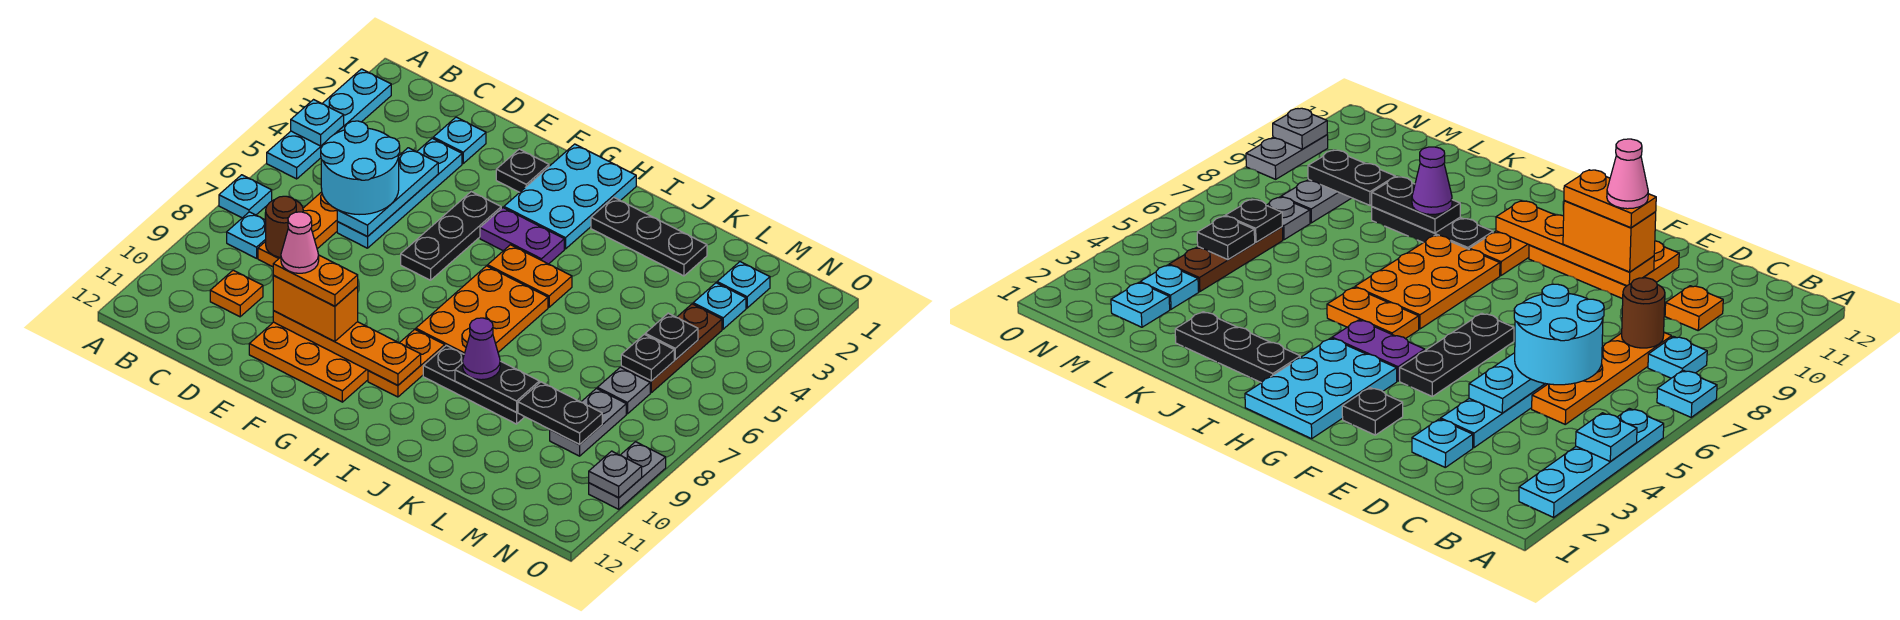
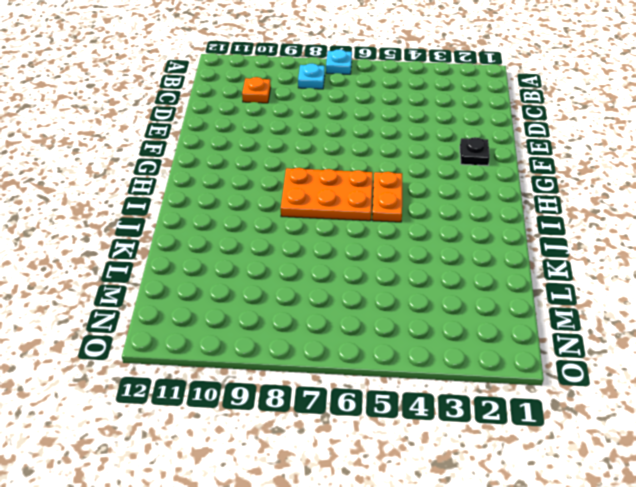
none -> cyan plate A2:A5 level 1
none -> orange plate C5:C8 level 1
none -> cyan plate D2 level 1
none -> cyan plate D3:D6 level 1

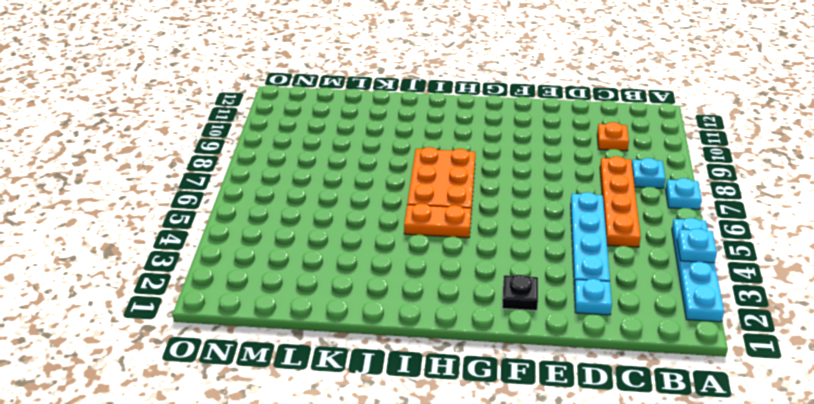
none -> orange plate E10:G11 level 1
none -> black plate F4:F6 level 1
none -> cyan plate G1:H3 level 1
none -> purple plate G4:H4 level 1

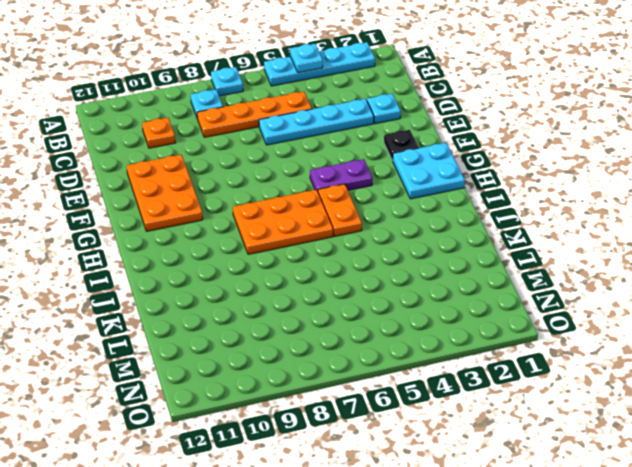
cyan plate G1:H2 level 1 -> cyan plate G1:H3 level 1
purple plate G4:G5 level 1 -> purple plate G4:H4 level 1
none -> black plate F4:F6 level 1
none -> orange plate H9:H10 level 1
none -> black plate I2:K2 level 1
none -> black plate I9:K9 level 1

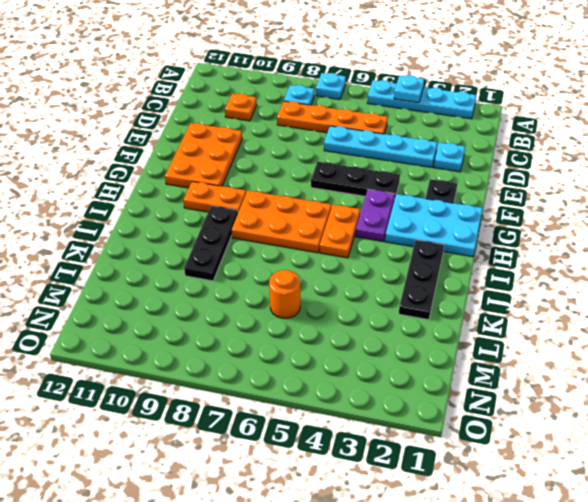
orange round brick L6 level 1 -> none
none -> cyan plate M2 level 1
none -> cyan plate M3 level 1
none -> brown plate M4:M6 level 1
none -> grey plate M7 level 1

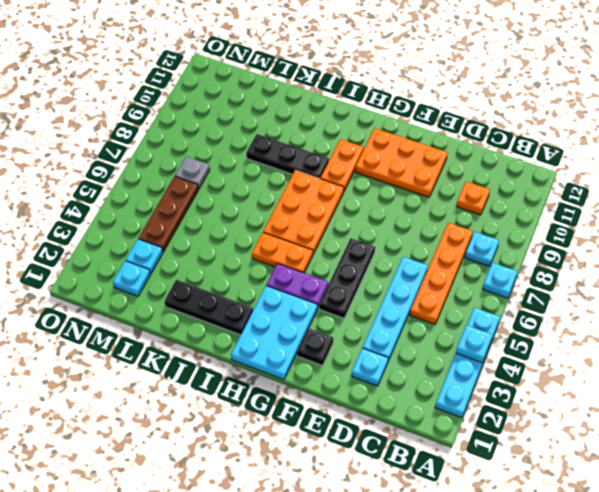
none -> grey plate M8:M9 level 1
none -> grey plate O9:O10 level 1
none -> brown round brick C8 level 2
none -> cyan plate D4:D6 level 2

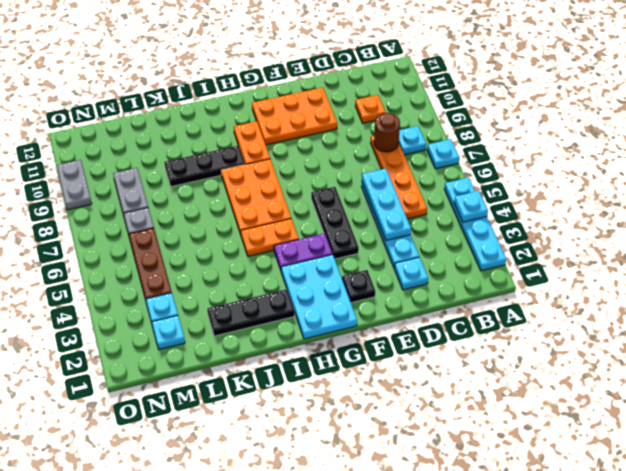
none -> orange plate E10:H10 level 2
none -> black plate J9:K9 level 2
none -> black plate L9:M9 level 2
none -> black plate M5 level 2

